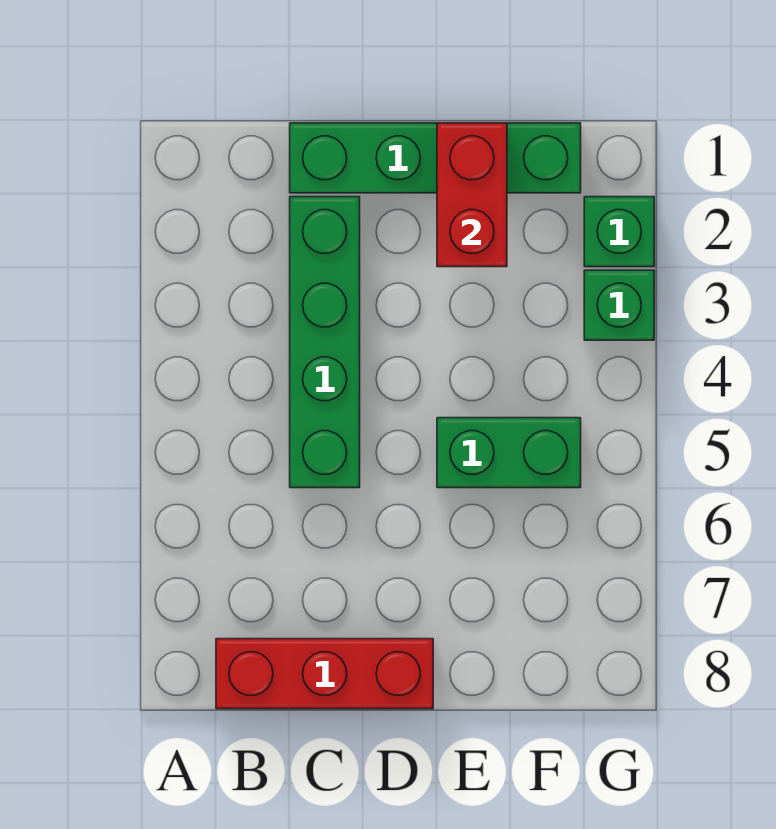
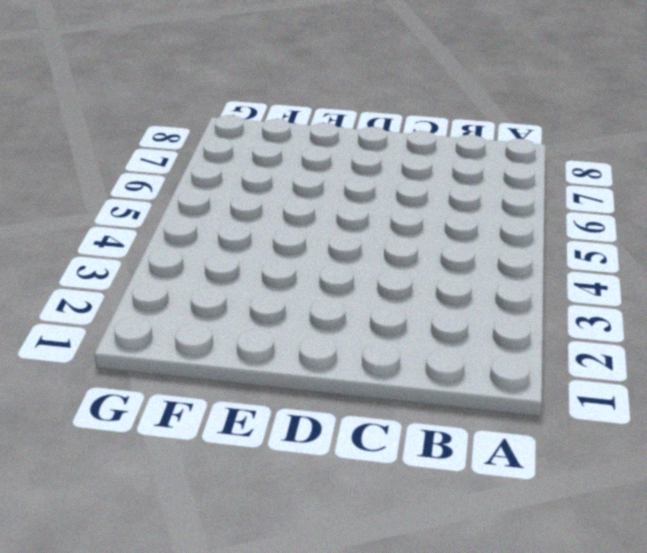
none -> red brick B8:D8 level 1
none -> green brick C1:F1 level 1

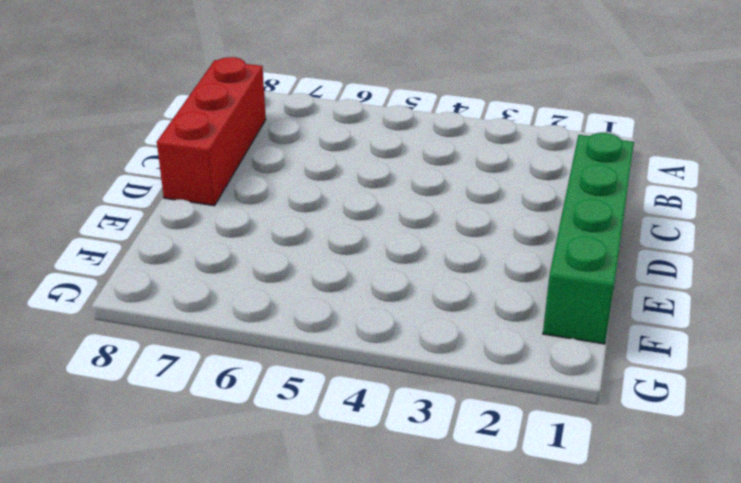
none -> green brick C2:C5 level 1
none -> green brick E5:F5 level 1

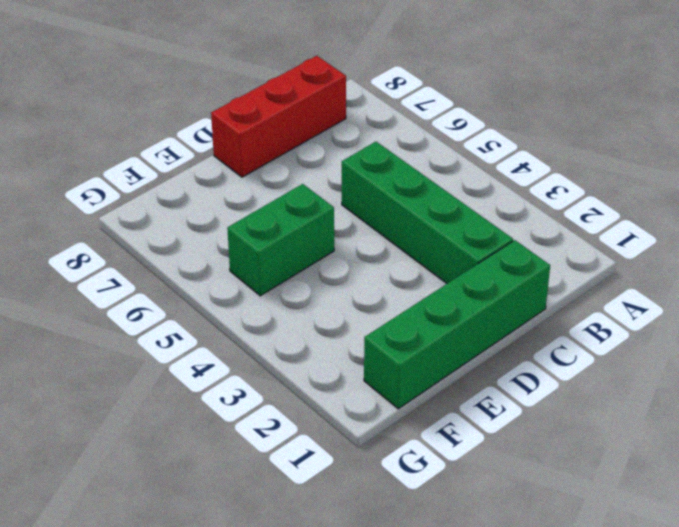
none -> green brick G2 level 1
none -> green brick G3 level 1

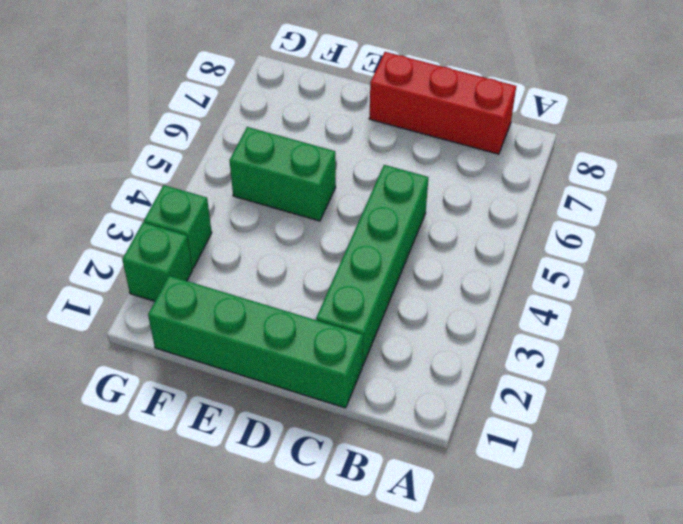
none -> red brick E1:E2 level 2

